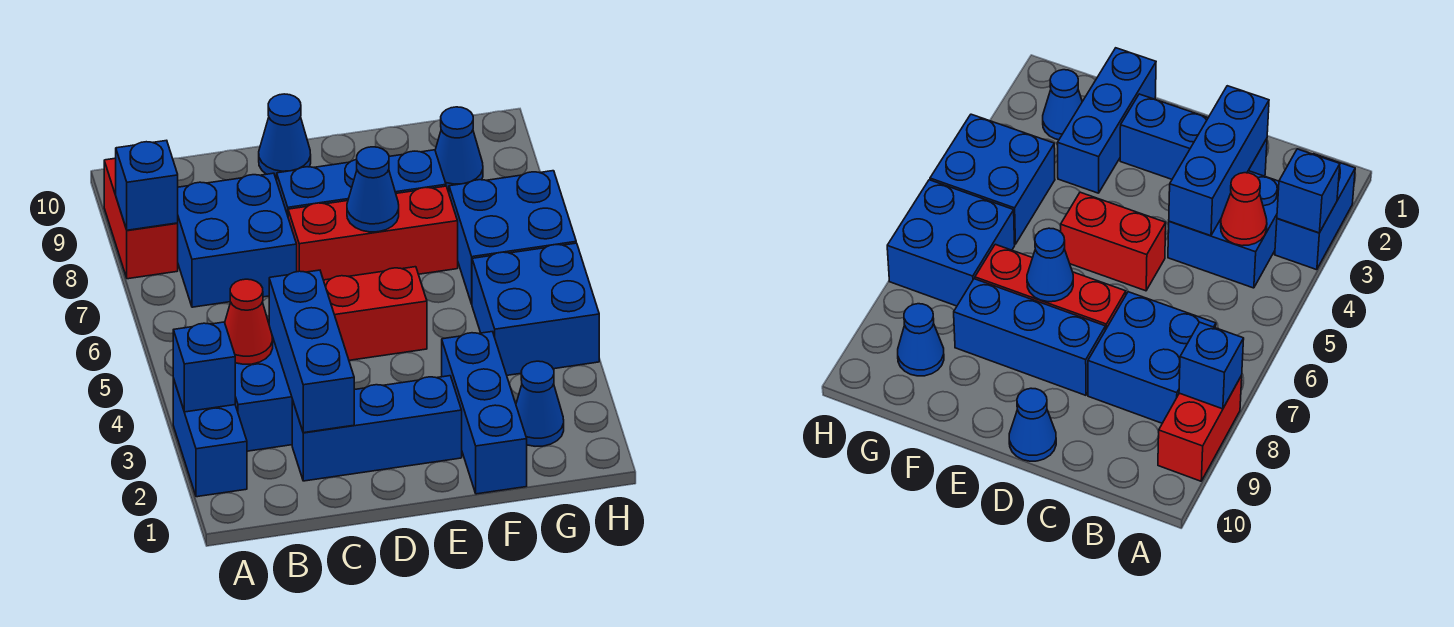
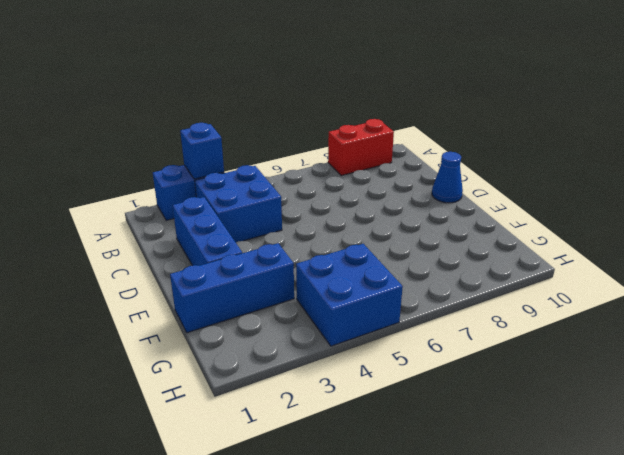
none -> blue brick B7:C8 level 1
none -> red brick D5:E5 level 1
none -> red brick D7:F7 level 1

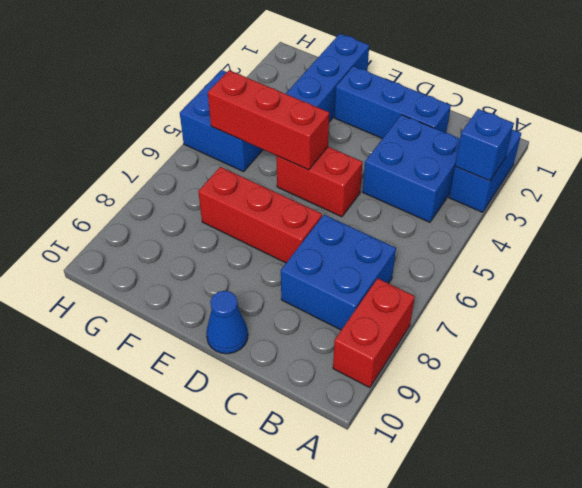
red brick E5:G5 level 2 -> none
none -> blue brick D8:F8 level 1
none -> blue cone G2 level 1
none -> blue brick G6:H7 level 1

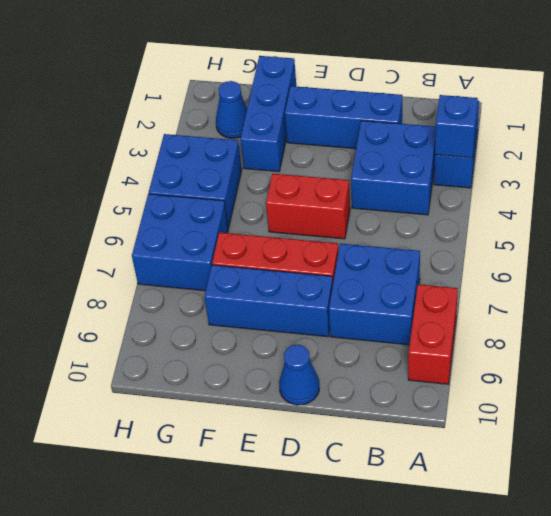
none -> blue cone G9 level 1
none -> blue brick A8 level 2
none -> red cone B4 level 2

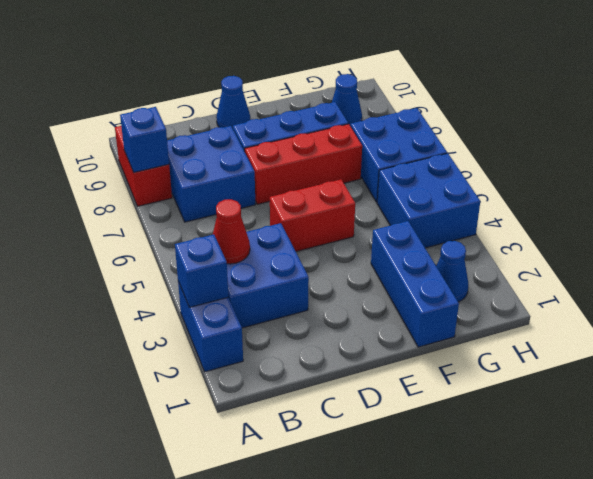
none -> blue brick C2:E2 level 1
none -> blue brick C2:C4 level 2
none -> blue cone E7 level 2

